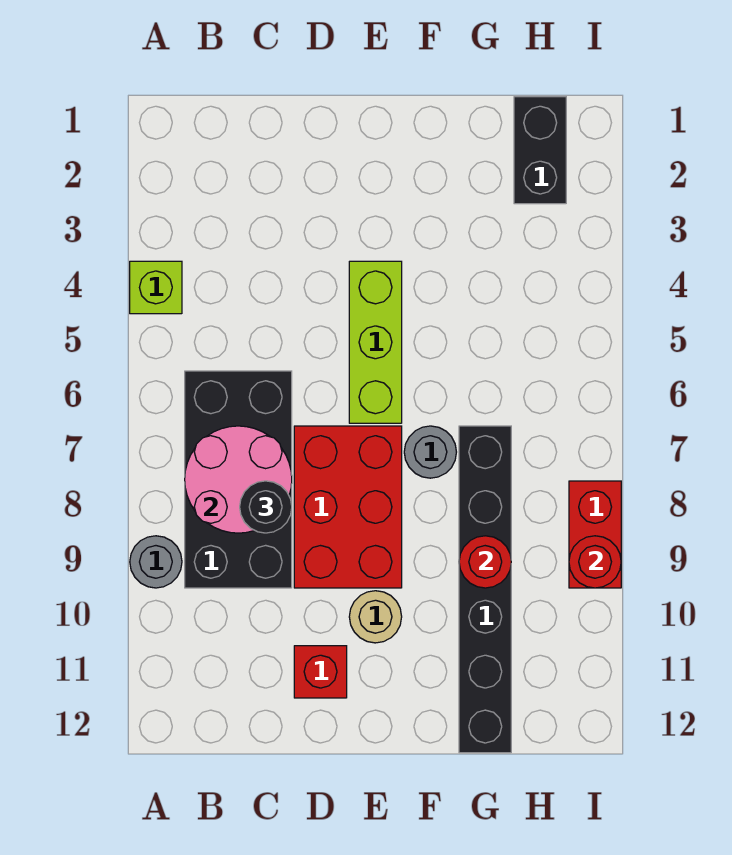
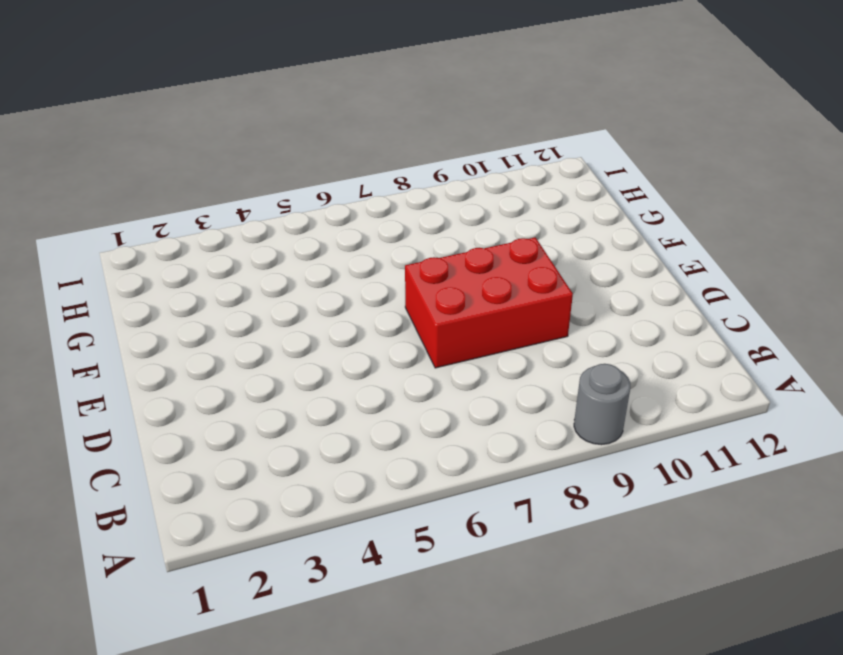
none -> lime brick A4 level 1
none -> black brick B6:C9 level 1
none -> red brick D11 level 1

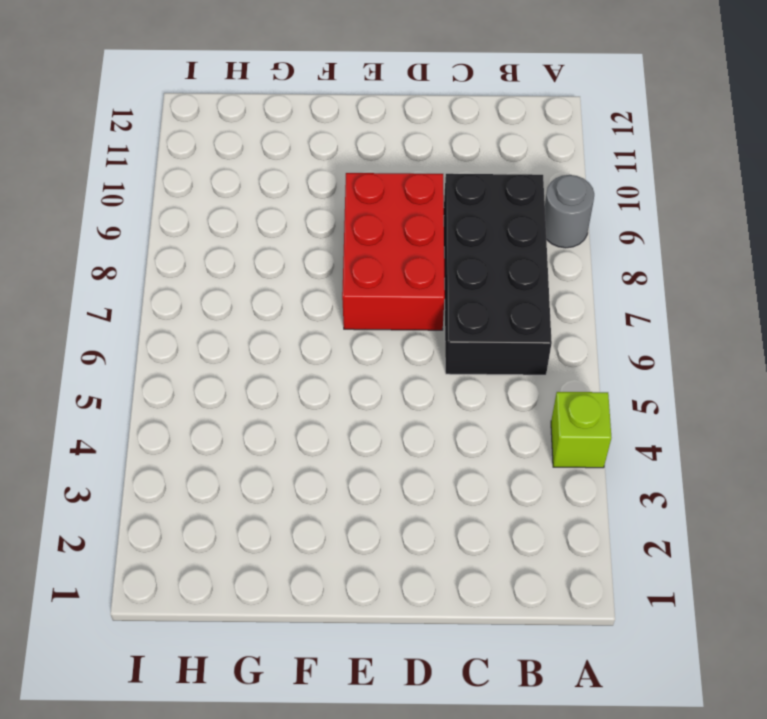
none -> red brick D11 level 1
none -> lime brick E4:E6 level 1
none -> tan round brick E10 level 1

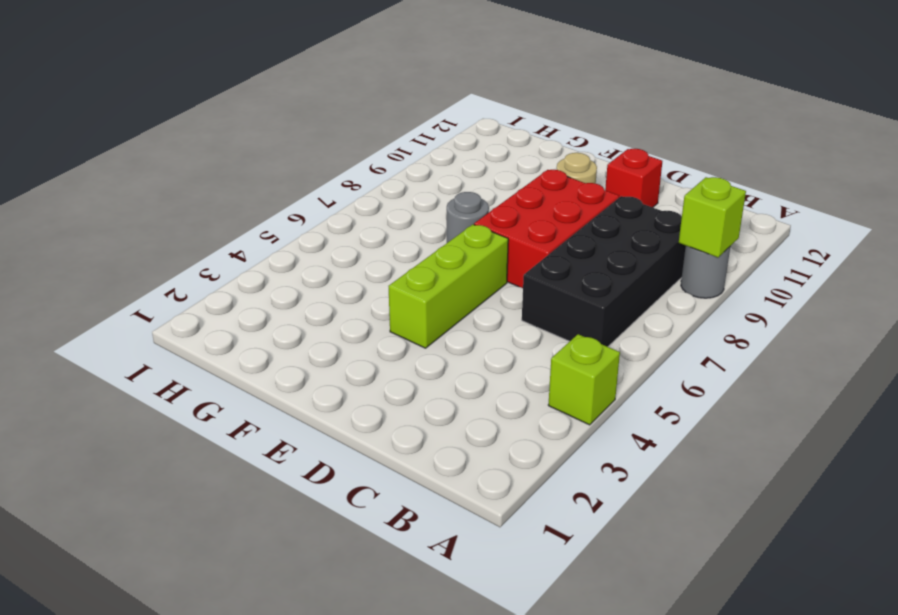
lime brick A9 level 2 -> none
none -> black brick G7:G12 level 1
none -> black brick H1:H2 level 1
none -> red brick I8:I9 level 1

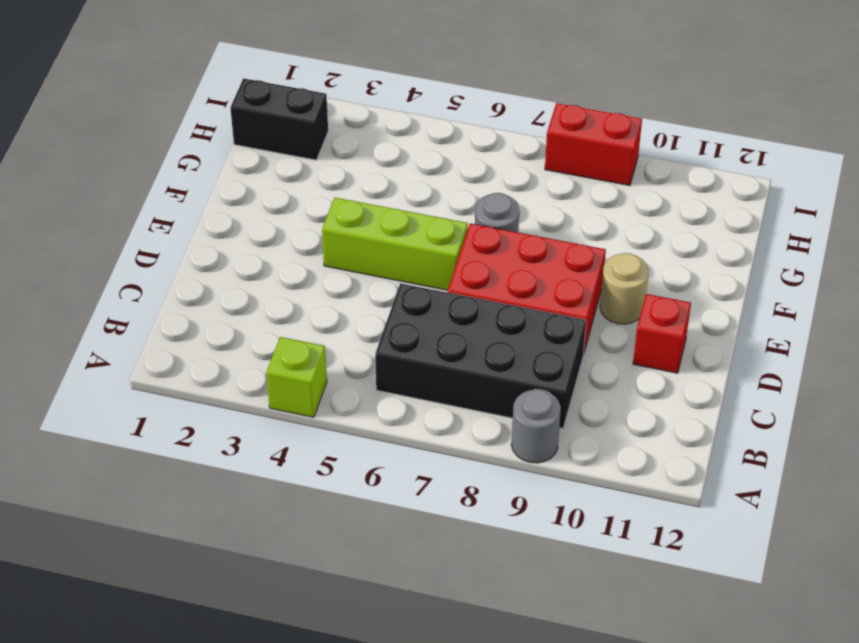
none -> black brick G7:G12 level 1
none -> pink round brick B7:C8 level 2
none -> red round brick G9 level 2

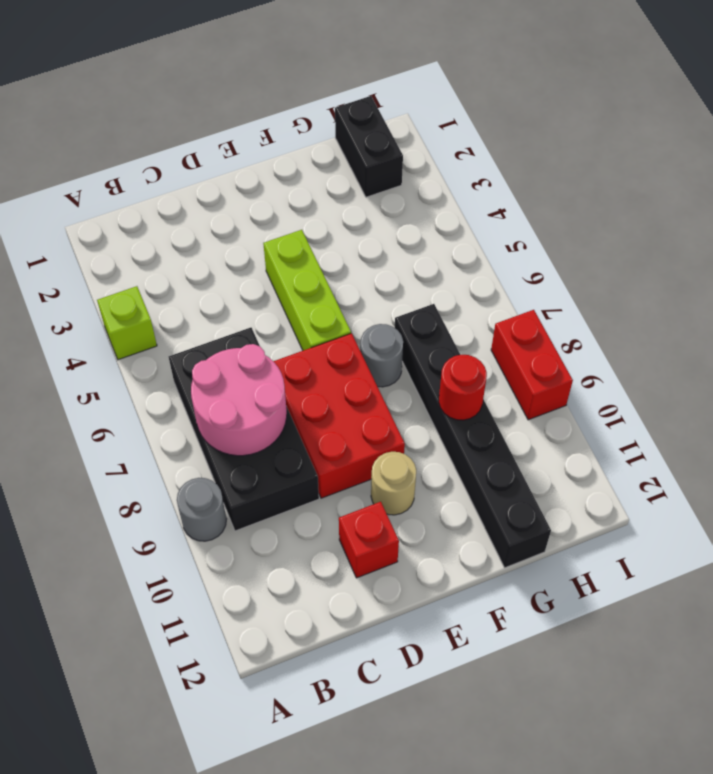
none -> red round brick I9 level 2
none -> black round brick C8 level 3

